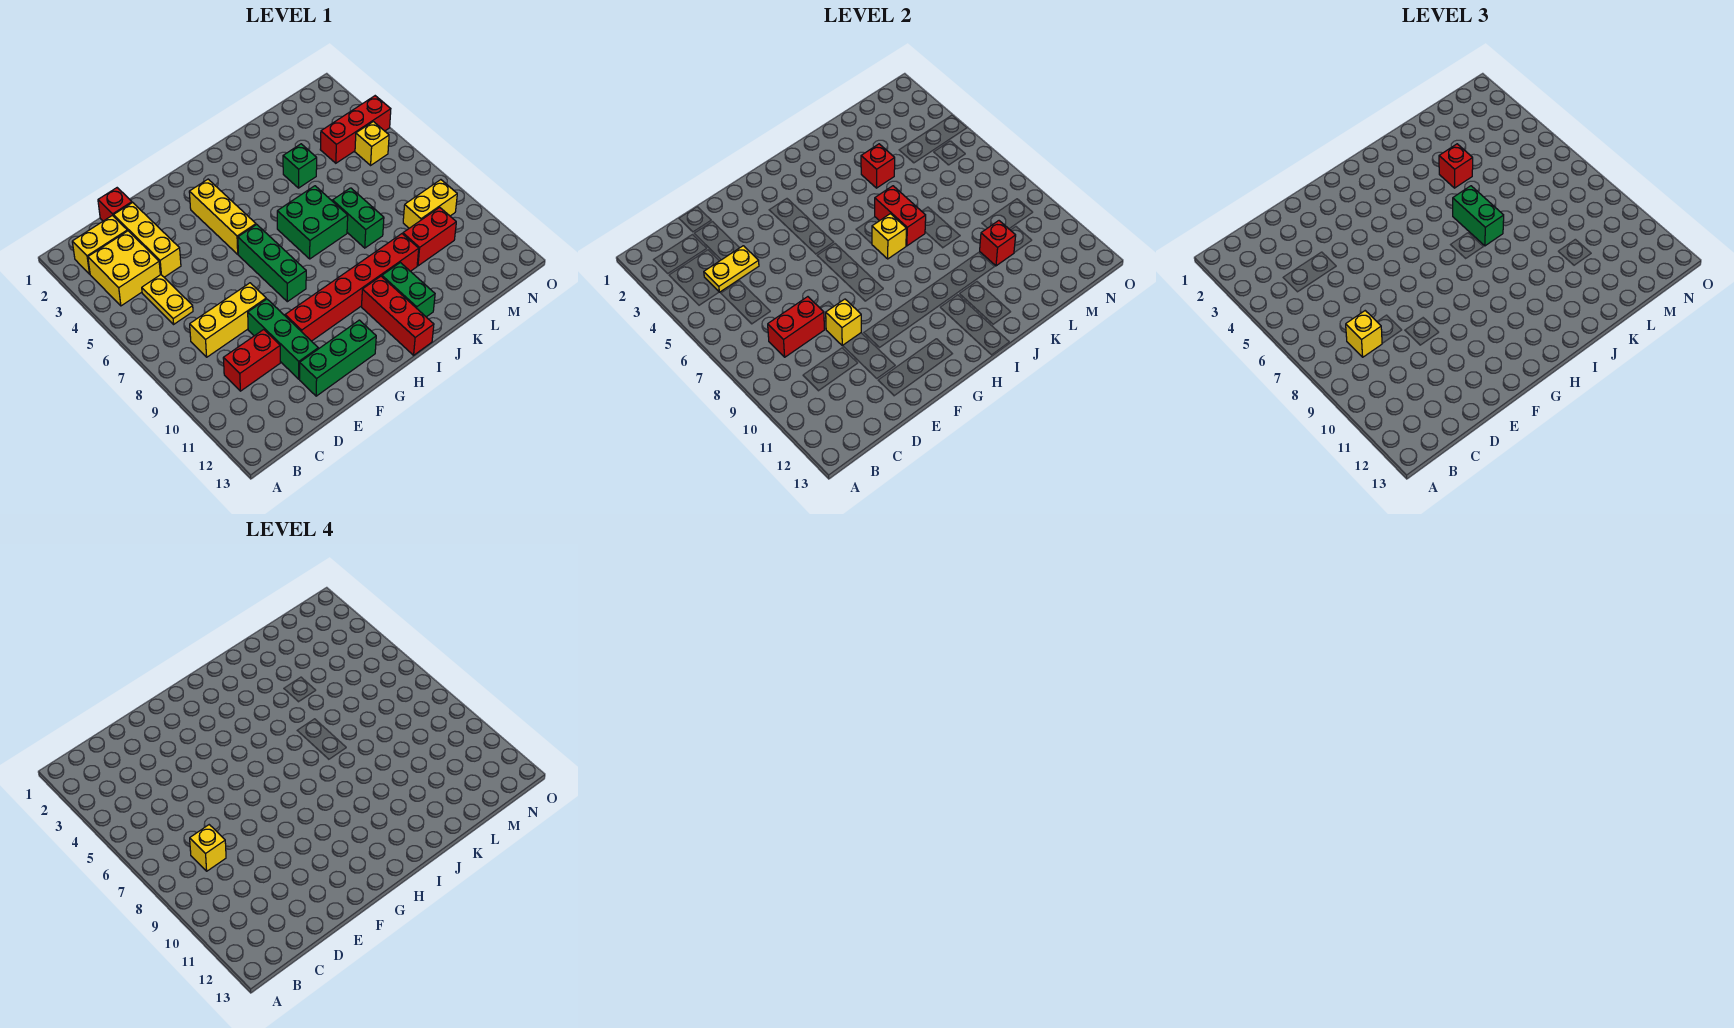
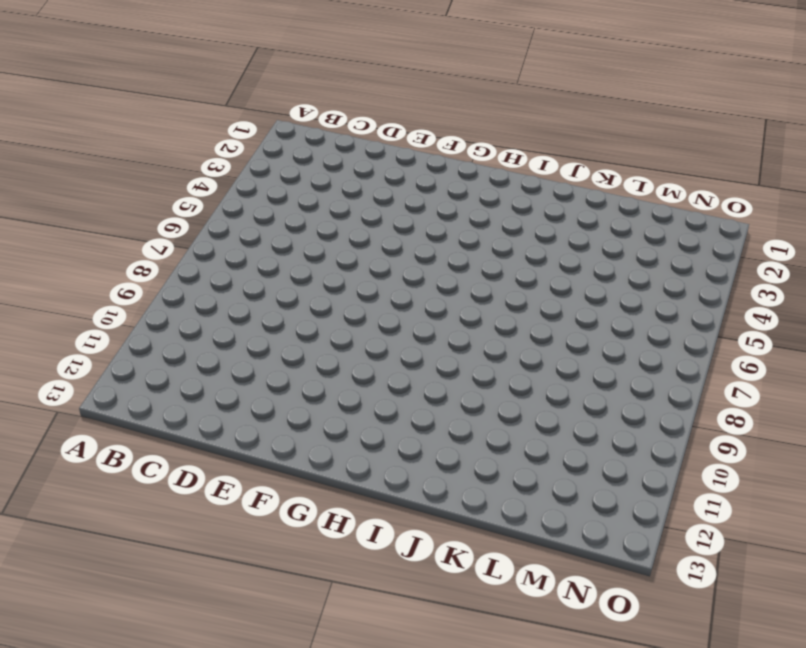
none -> yellow brick B2:C2 level 1
none -> yellow brick B3:C4 level 1
none -> yellow plate C5:C6 level 1
none -> yellow brick C8:E8 level 1

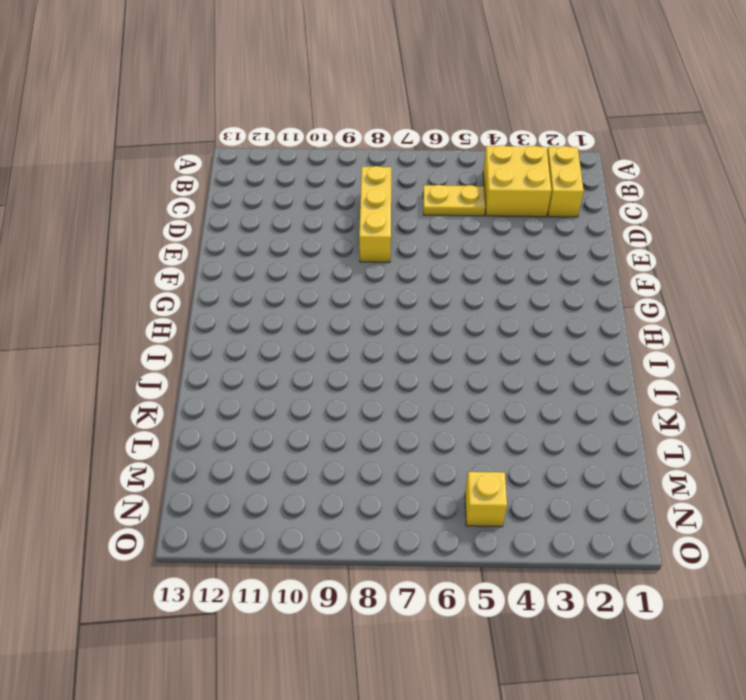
none -> red brick C10:D10 level 1
none -> red brick D1 level 1
none -> yellow brick D2:D4 level 1
none -> green brick E9:E11 level 1

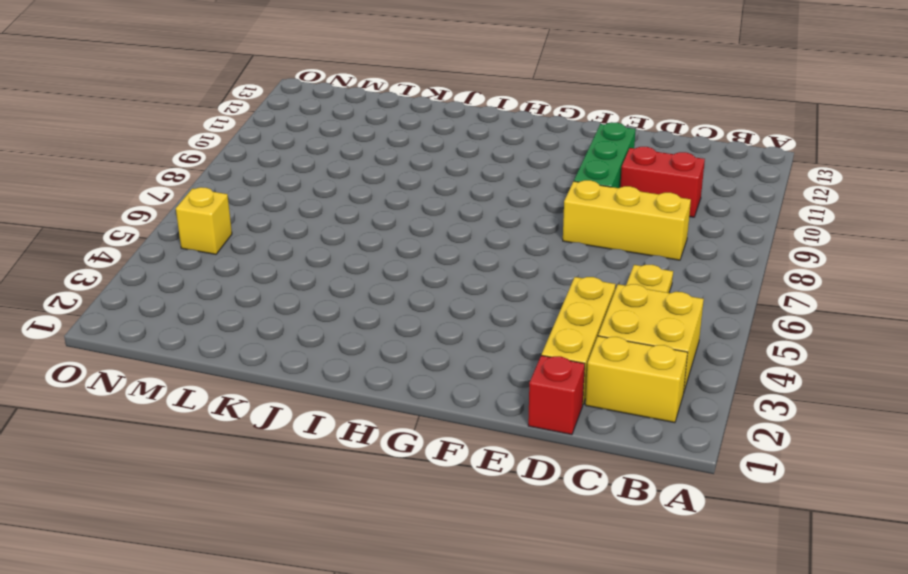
none -> green brick E12:G12 level 1
none -> red brick F10:K10 level 1
none -> yellow brick G3:G5 level 1
none -> green brick G6:G8 level 1

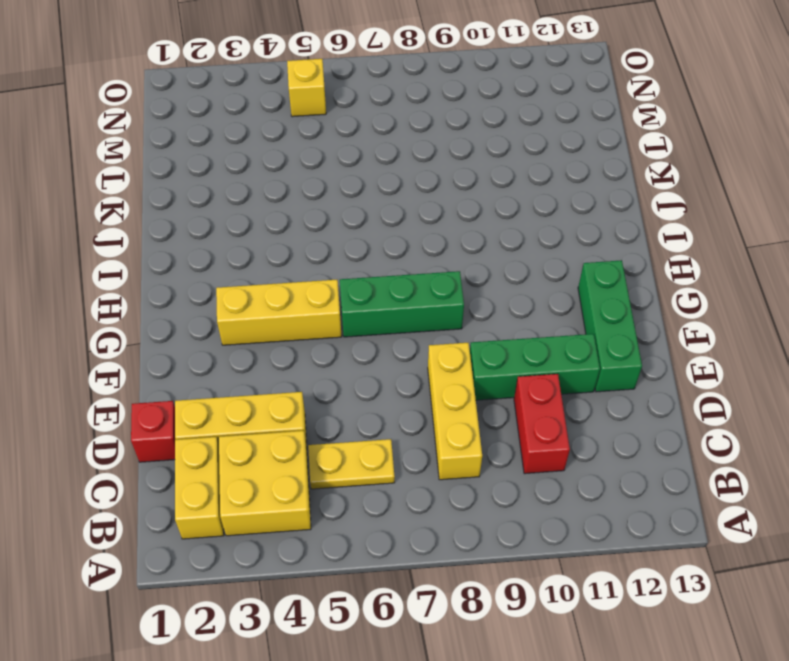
none -> red brick F10:K10 level 1
none -> green brick I6:J7 level 1
none -> red brick I11:I13 level 1
none -> green brick J11:J12 level 1

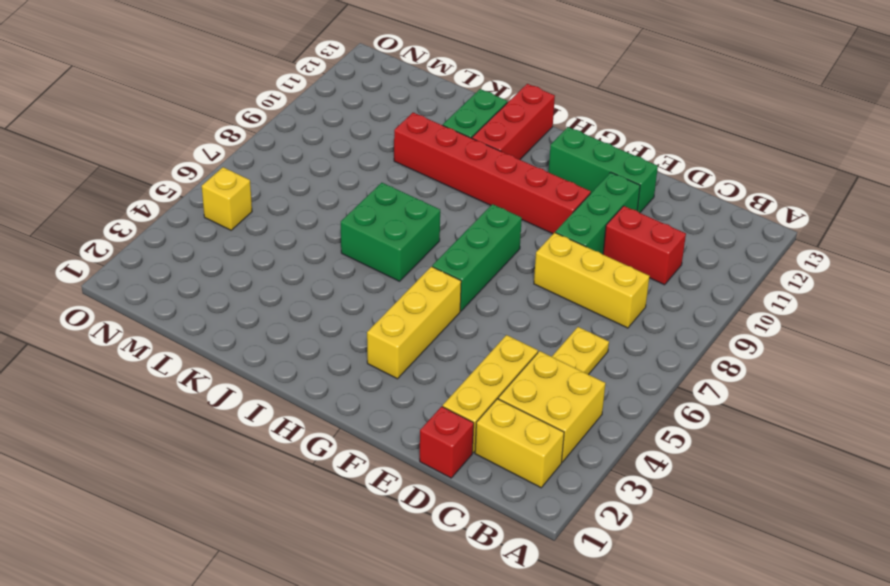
none -> green brick K4 level 1
none -> green brick K7:K8 level 1
none -> red brick L10:M10 level 1
none -> red brick M4:O4 level 1

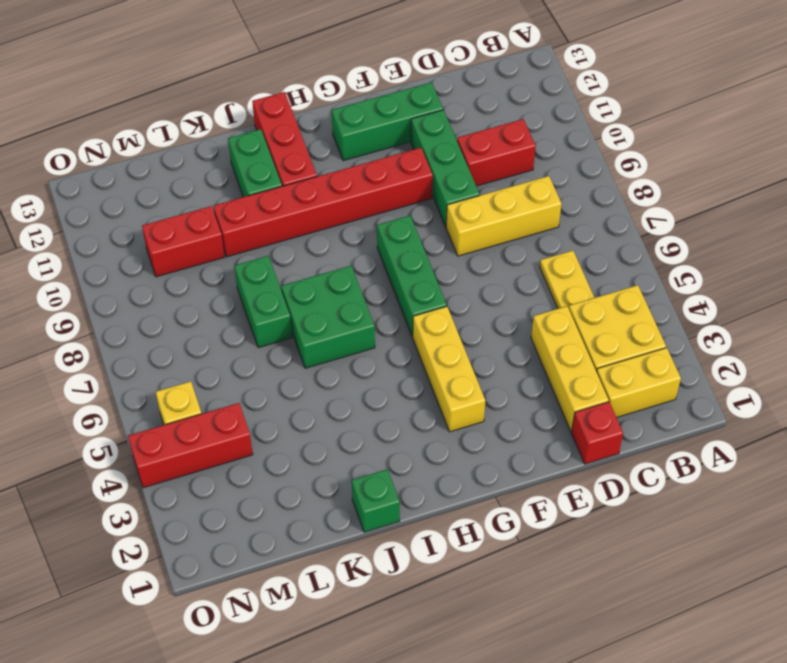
green brick J1 level 1 -> green brick K4 level 1
none -> yellow brick M9:N9 level 1
none -> yellow plate C4:D4 level 2
none -> red brick C8:D8 level 2
none -> yellow brick E9 level 2

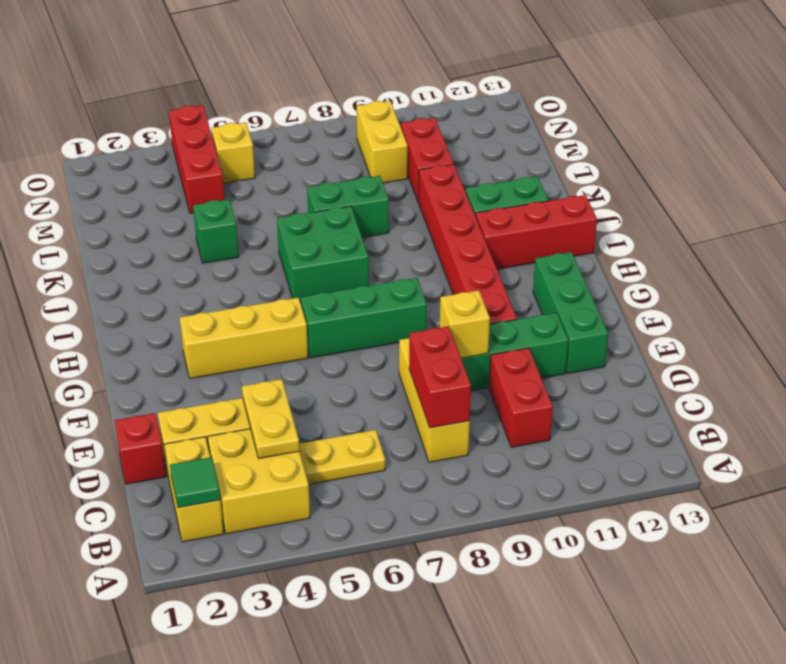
green tile B2 level 2 -> none
none -> yellow brick I7 level 2
none -> red brick J6:J7 level 2
none -> red brick K4 level 2
none -> red brick L10 level 2

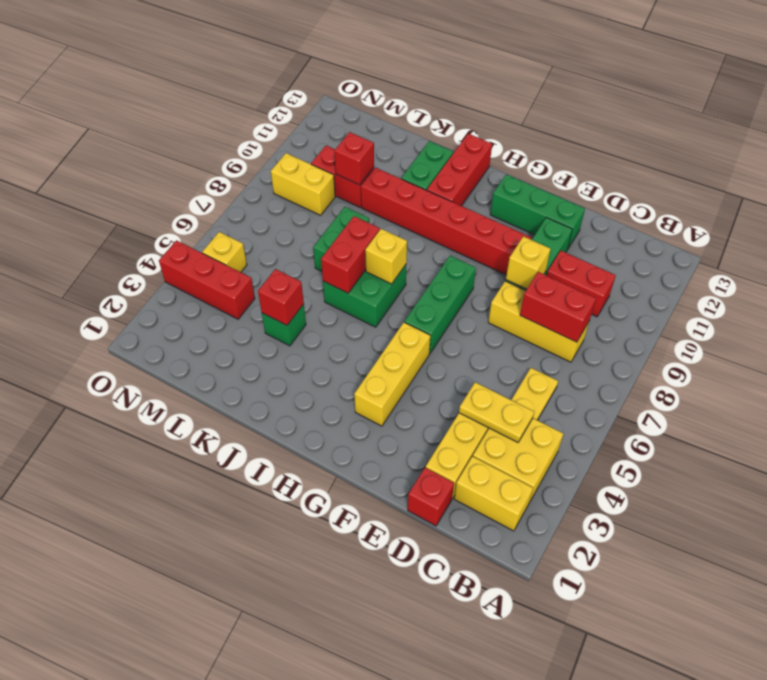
none -> yellow brick C8 level 3
none -> green brick J6:J7 level 3
none -> red brick K4 level 3
none -> yellow brick C8 level 4

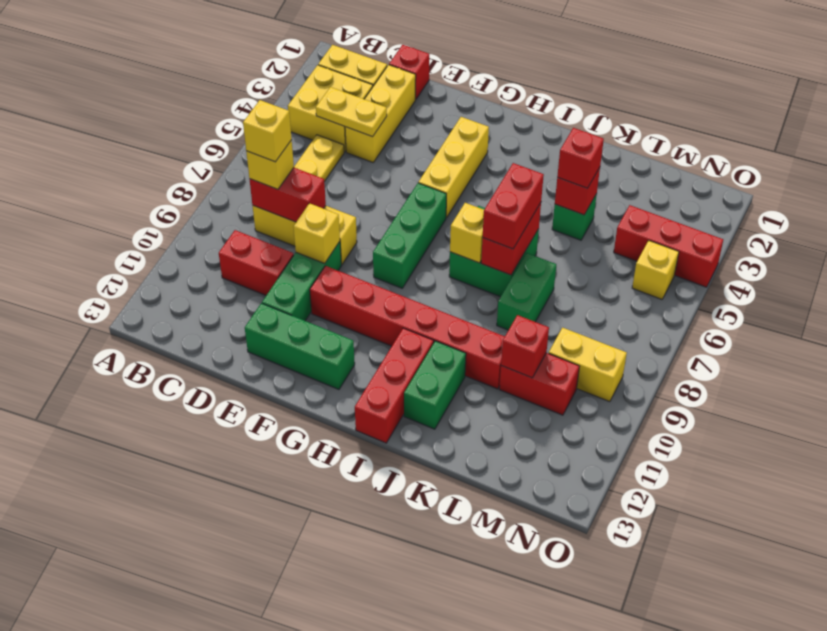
red brick J6:J7 level 3 -> green brick J6:J7 level 3

